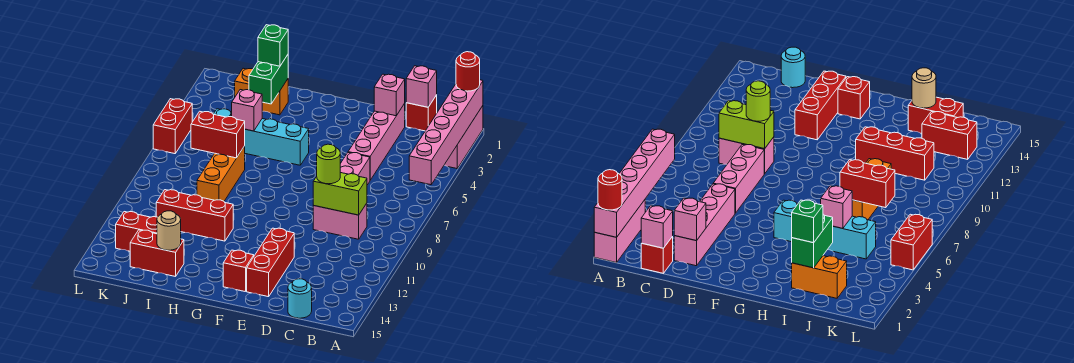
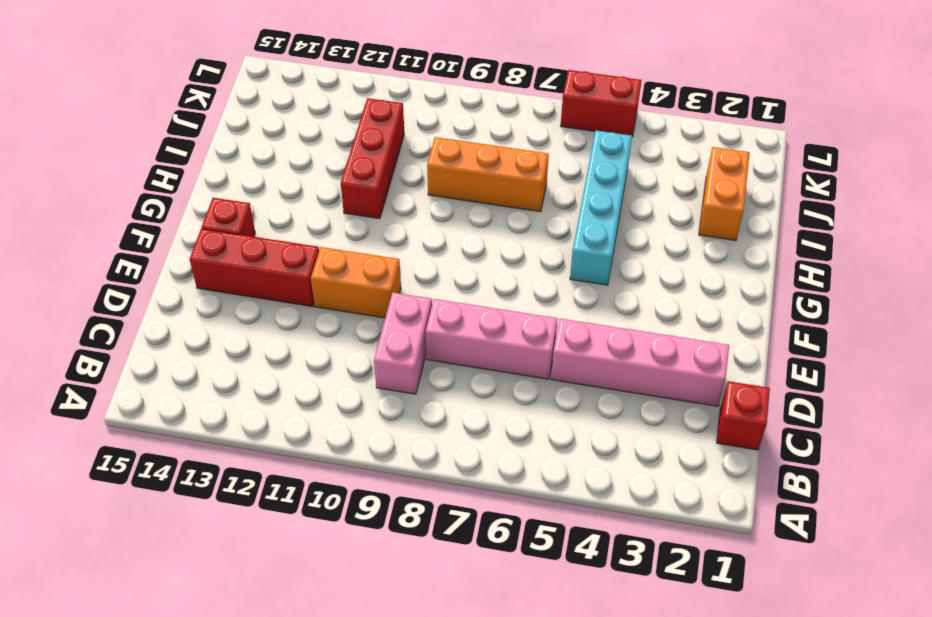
orange brick E10:E11 level 1 -> none
none -> pink brick A1:A3 level 1
none -> cyan round brick C15 level 1
none -> red brick I14:J14 level 1

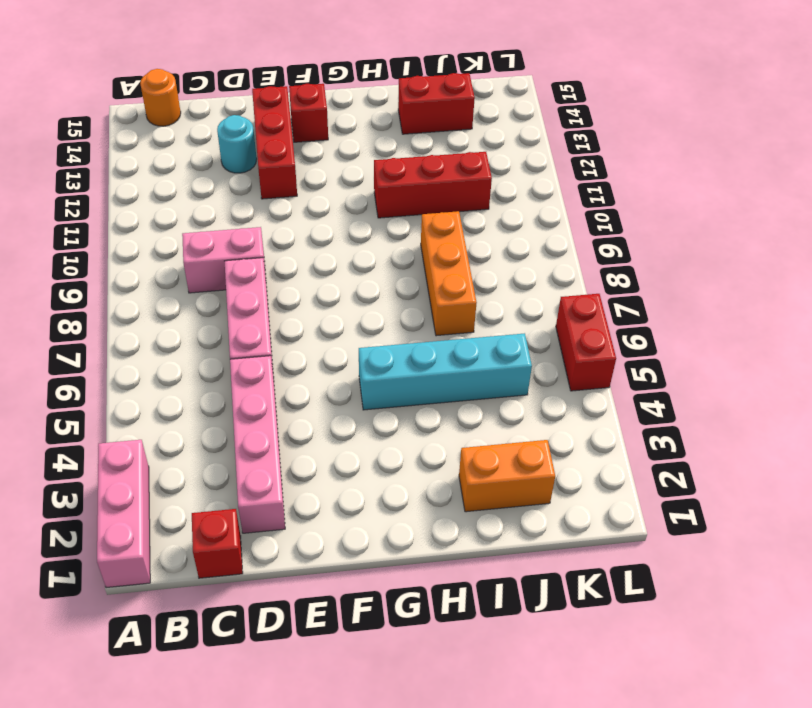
orange round brick B15 level 1 -> none
cyan round brick D13 level 1 -> cyan round brick C15 level 1
none -> red brick J13:K13 level 1
none -> pink brick A1:A6 level 2
none -> pink brick C1 level 2

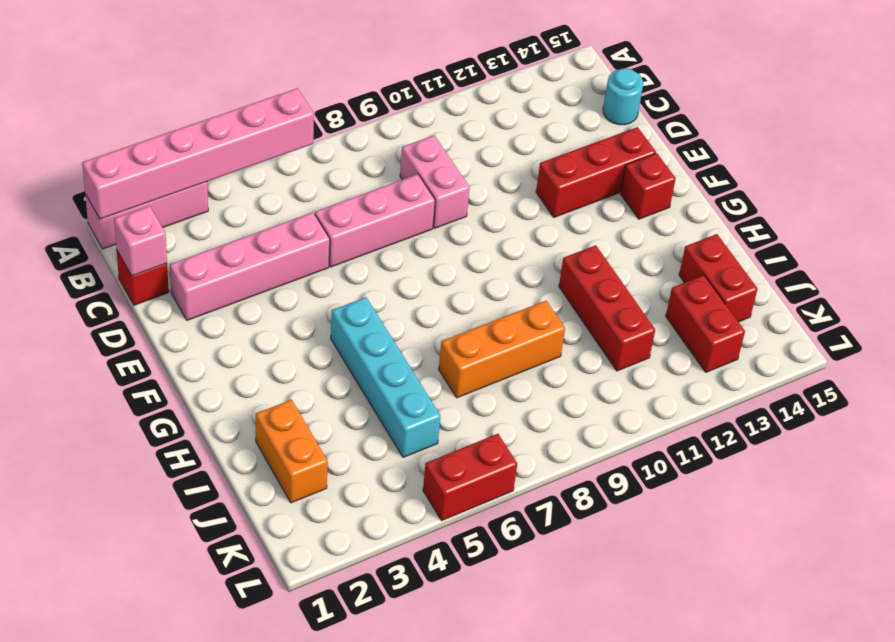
none -> lime brick C9:D9 level 2
none -> pink brick D2 level 2
none -> green brick I2:I3 level 2

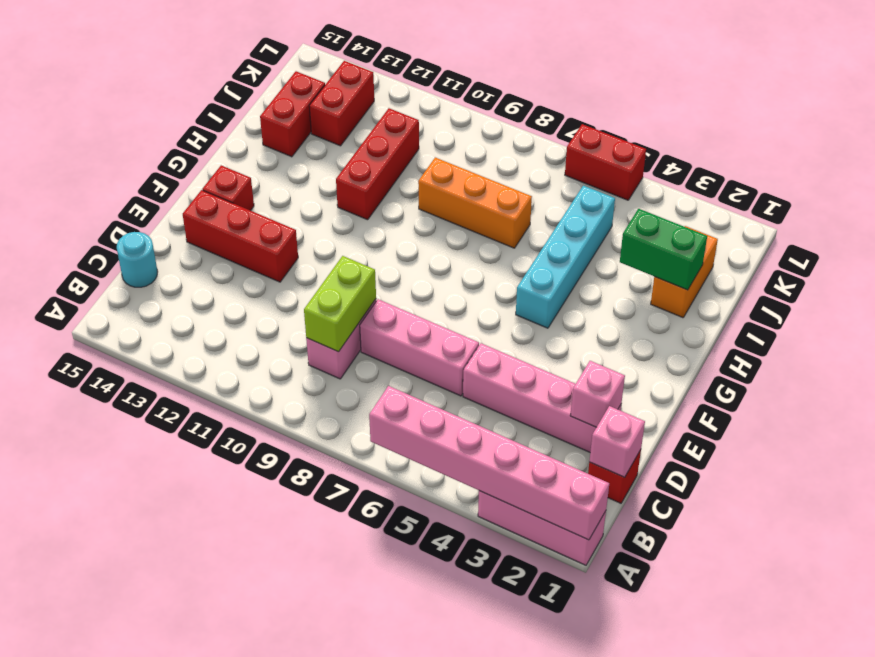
none -> pink brick I5 level 2
none -> red brick I7:J7 level 2
none -> tan round brick I14 level 2

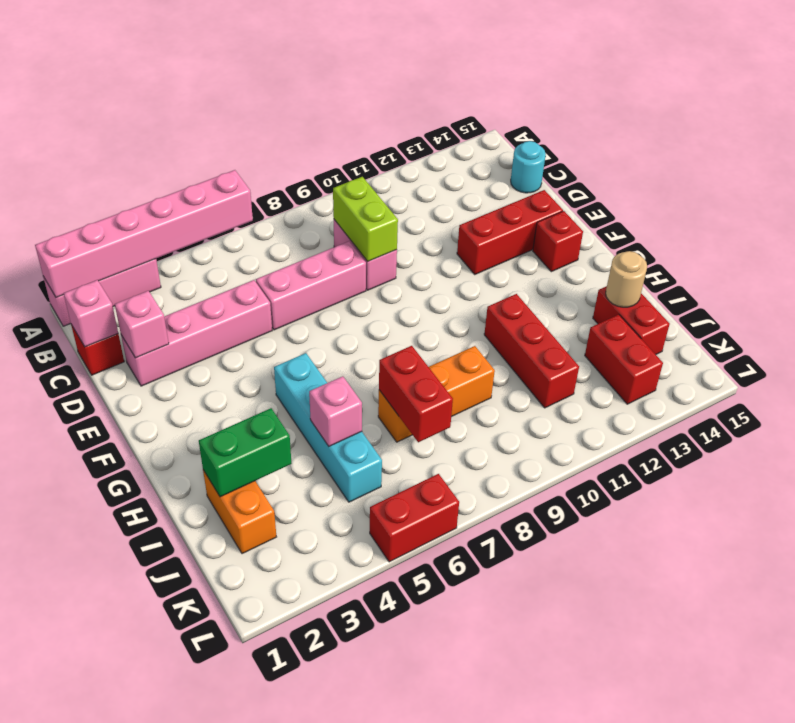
none -> red round brick A1 level 3
none -> lime round brick D9 level 3
none -> green brick I2 level 3

